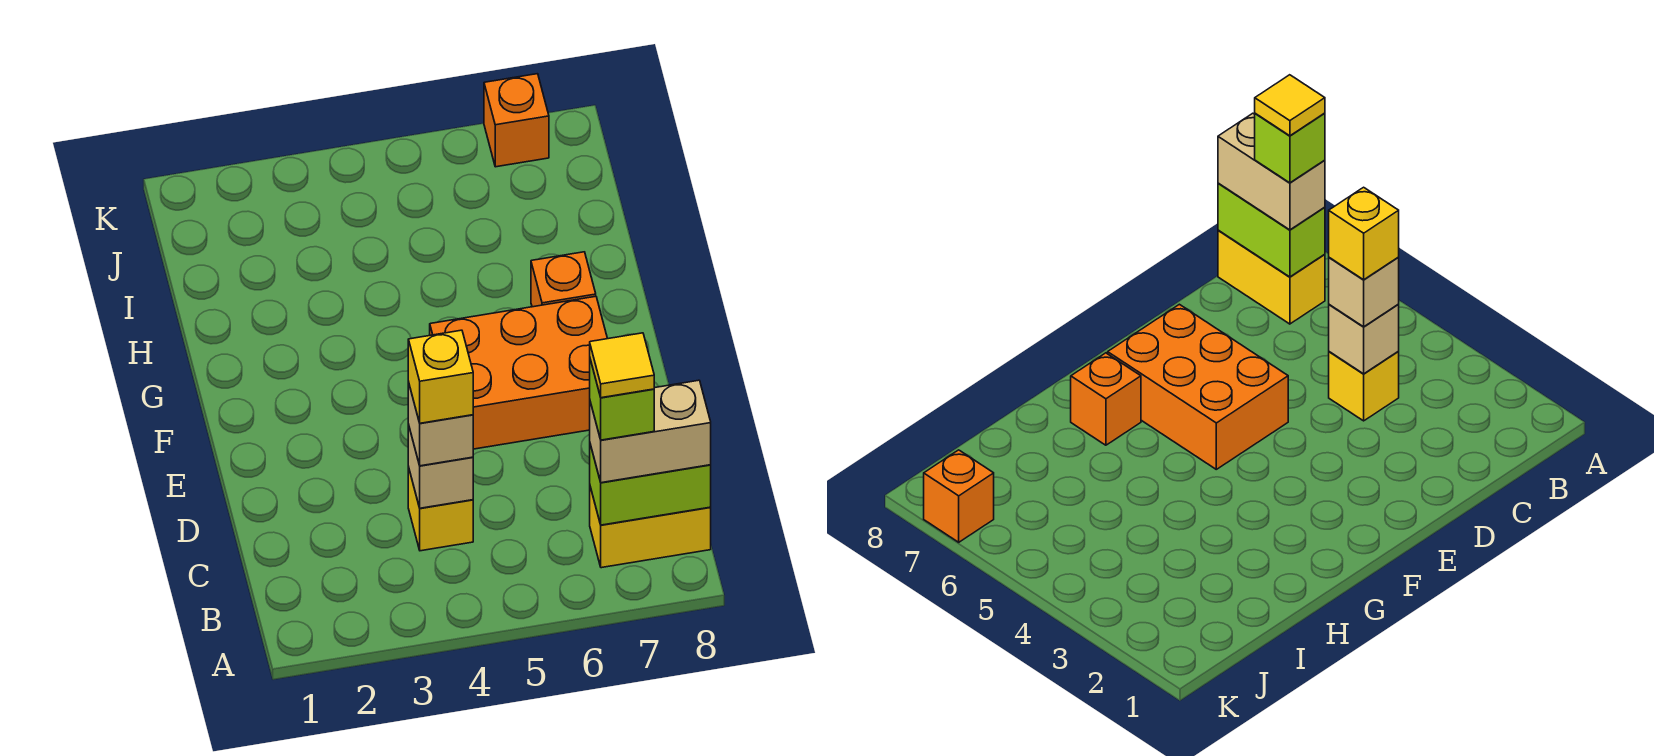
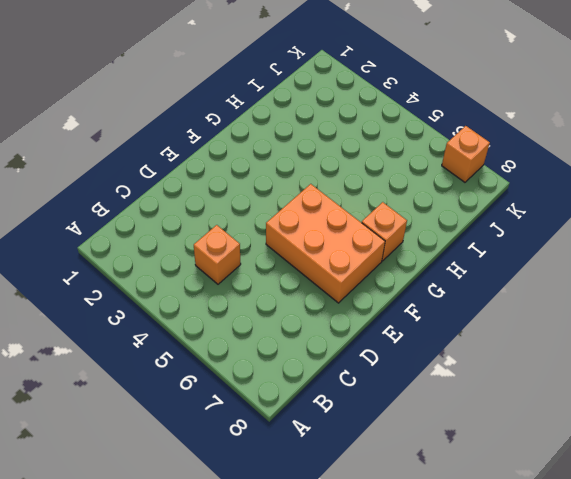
orange brick C4 level 1 -> yellow brick C4 level 1
none -> yellow brick B7:B8 level 1
none -> lime brick B7:B8 level 2
none -> tan brick C4 level 2

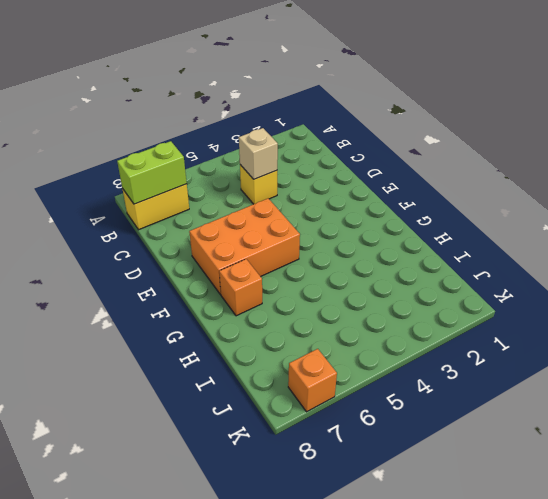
none -> tan brick B7:B8 level 3
none -> tan brick C4 level 3
none -> lime brick B7 level 4

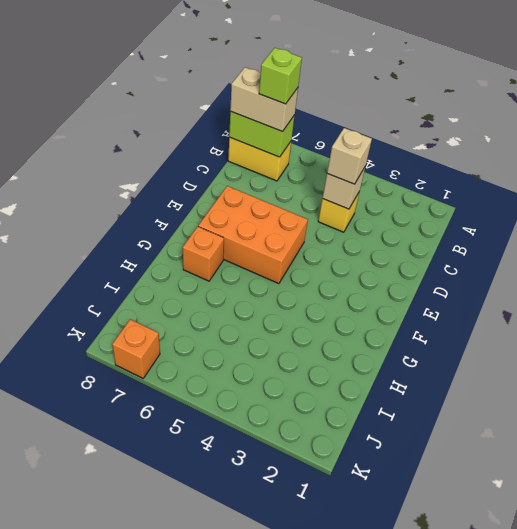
none -> yellow brick C4 level 4
none -> yellow tile B7 level 5

